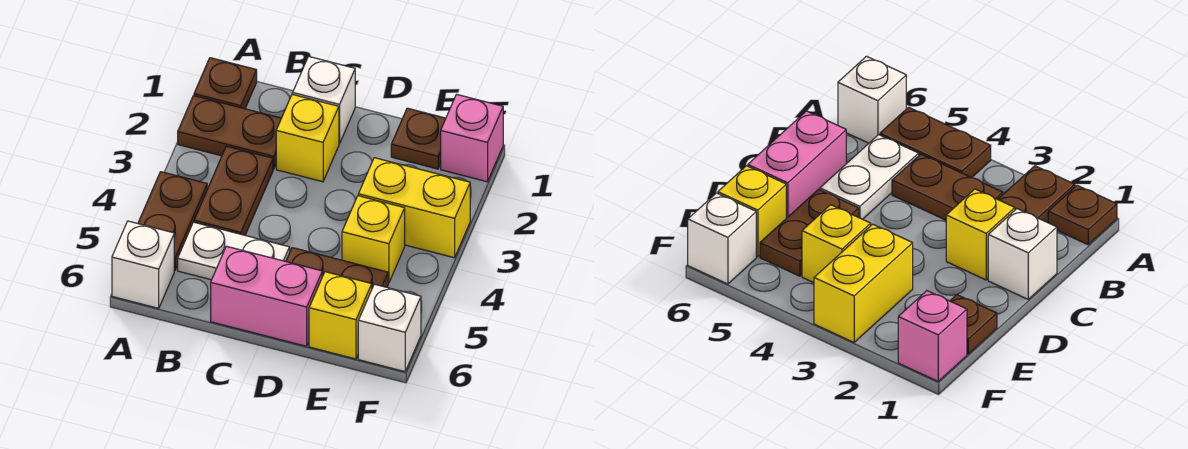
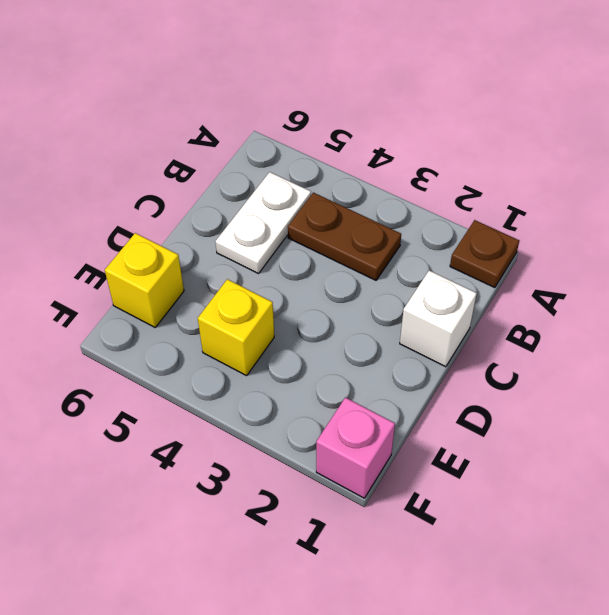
none -> brown plate A2:B2 level 1
none -> brown plate A4:A5 level 1
none -> white brick A6 level 1

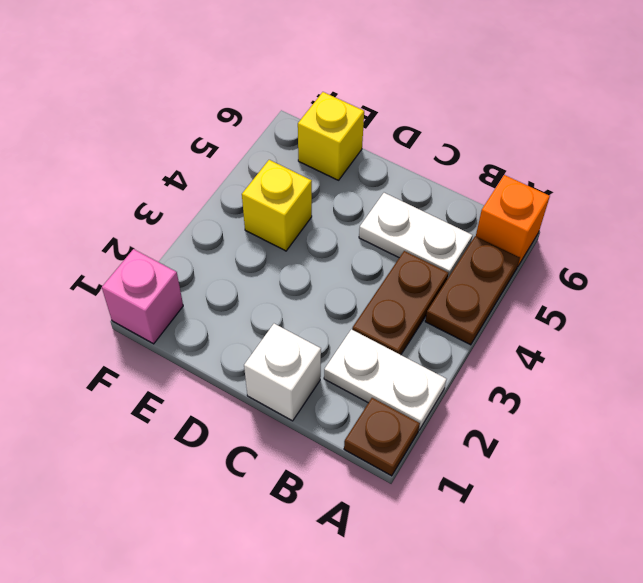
white plate A2:B2 level 1 -> brown plate A2:B2 level 1
orange brick A6 level 1 -> white brick A6 level 1
none -> yellow brick C2 level 1
none -> pink brick C6:D6 level 1
none -> brown plate D5:E5 level 1

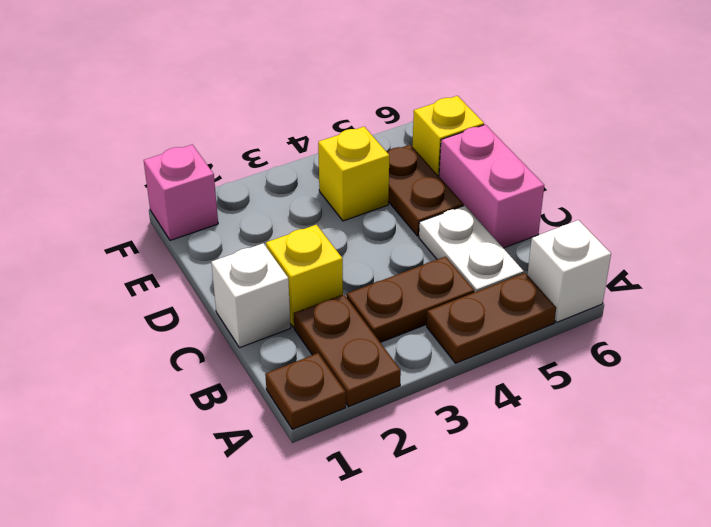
none -> brown plate E1 level 1
none -> yellow brick E3:F3 level 1
none -> white brick F6 level 1

